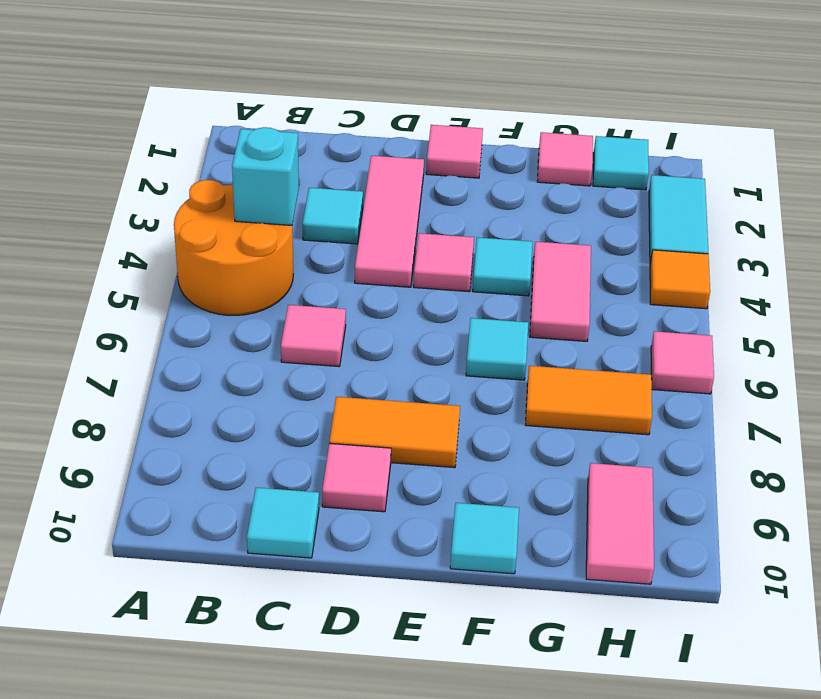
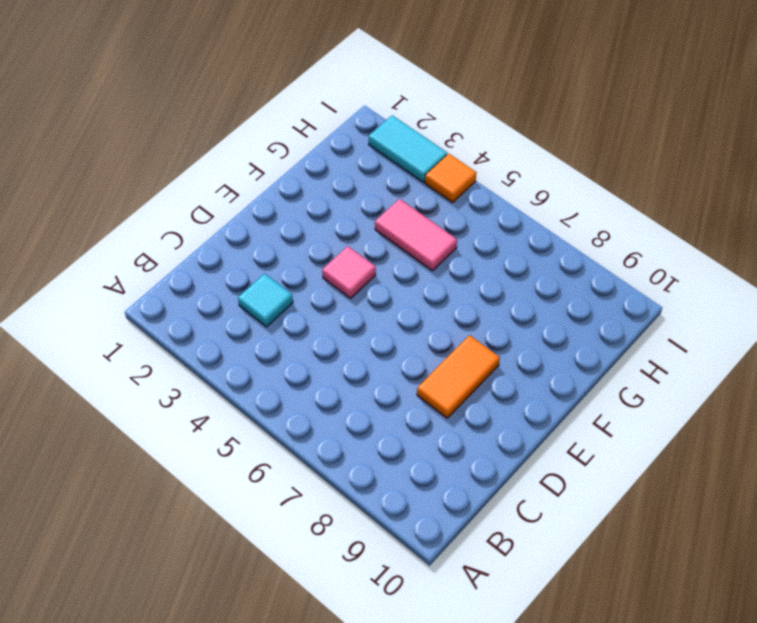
none -> orange round brick A4:B5 level 1
none -> pink tile C6 level 1
none -> cyan tile C10 level 1

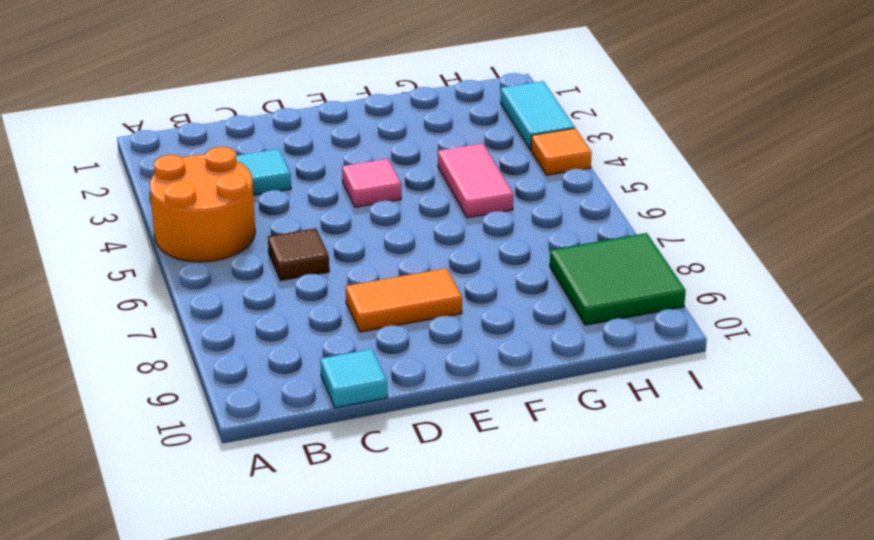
brown tile C6 level 1 -> pink tile C6 level 1
green tile H8:I9 level 1 -> pink tile H9:H10 level 1
none -> pink tile D2:D4 level 1
none -> pink tile D9 level 1
none -> pink tile E1 level 1

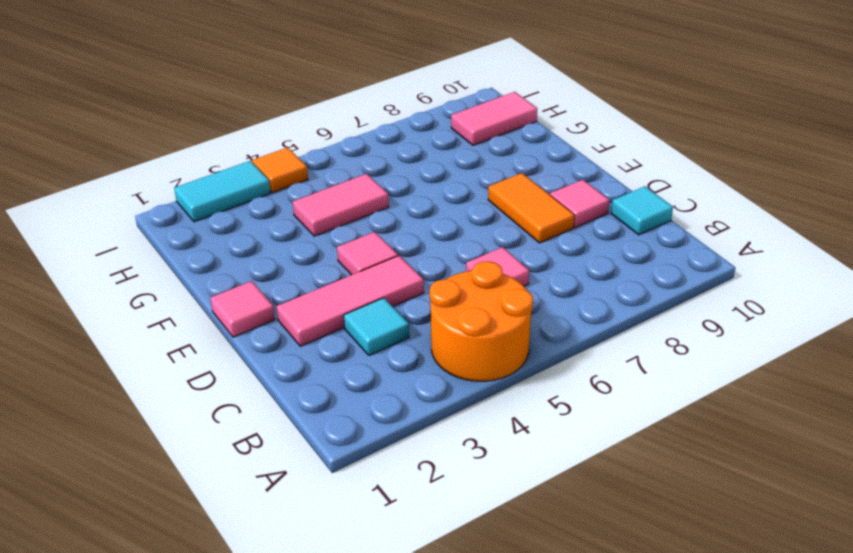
none -> cyan tile F4 level 1
none -> cyan tile F6 level 1
none -> cyan tile F10 level 1

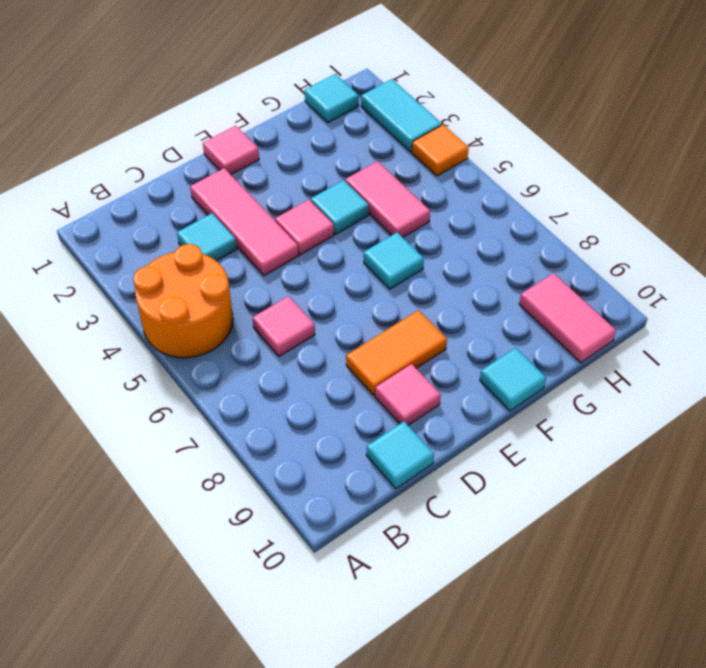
none -> pink tile G1 level 1
none -> orange tile G7:H7 level 1
none -> pink tile I6 level 1

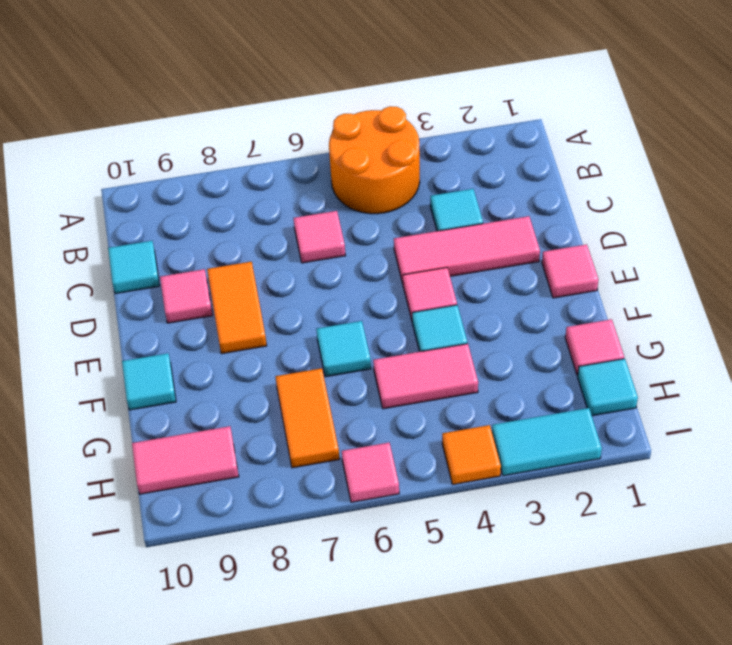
none -> cyan brick B4 level 2

